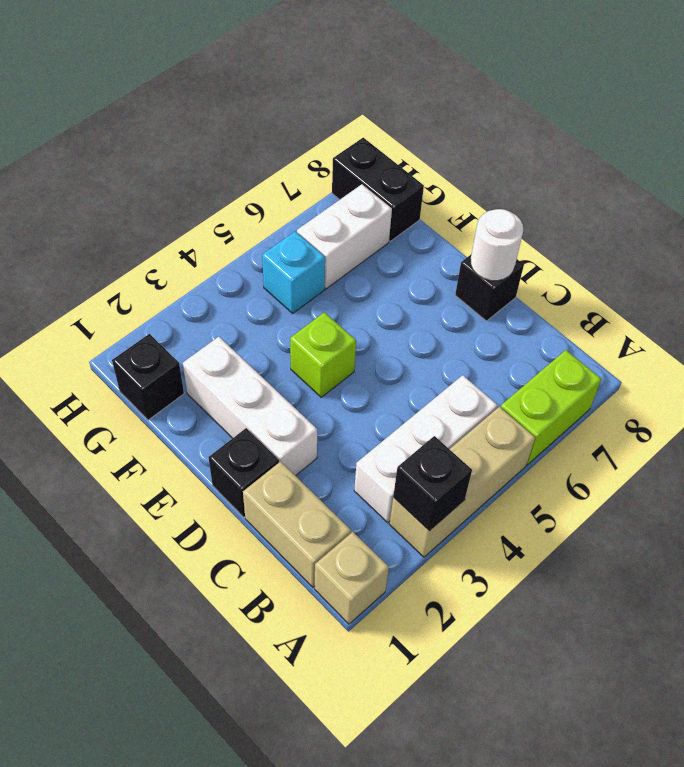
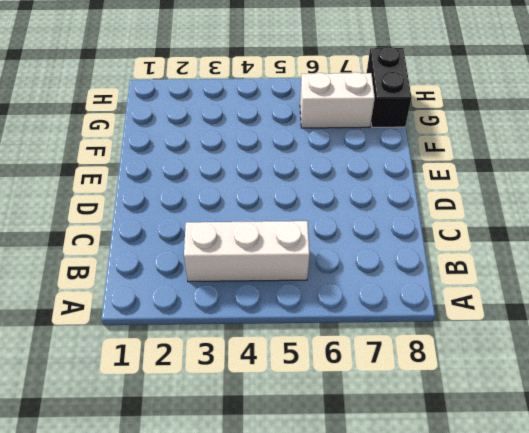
none -> tan brick A1 level 1
none -> tan brick A3:A5 level 1
none -> lime brick A6:A7 level 1

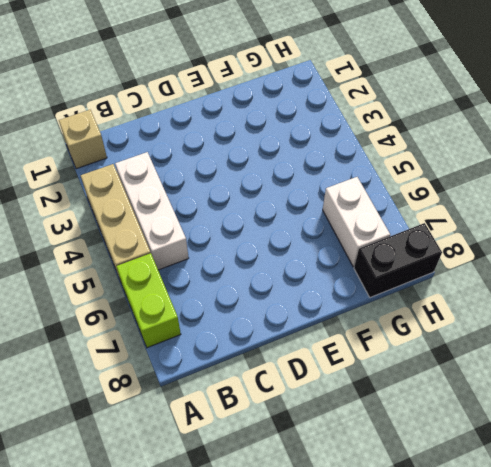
none -> tan brick B1:C1 level 1
none -> black brick D1 level 1
none -> white brick D2:F2 level 1

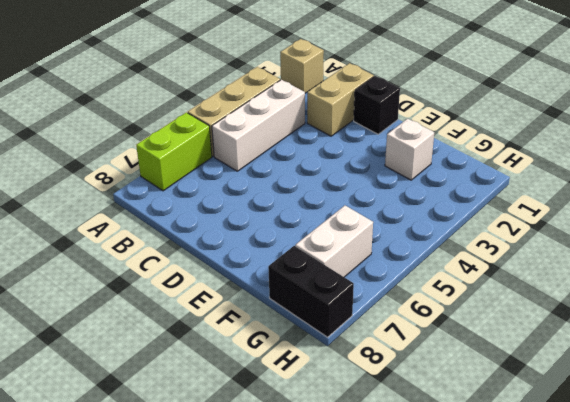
tan brick C1:C2 level 1 -> tan brick B1:C1 level 1
white brick F2 level 1 -> white brick D2:F2 level 1
none -> black brick D8 level 1
none -> lime brick E4 level 1
none -> black brick G1 level 1

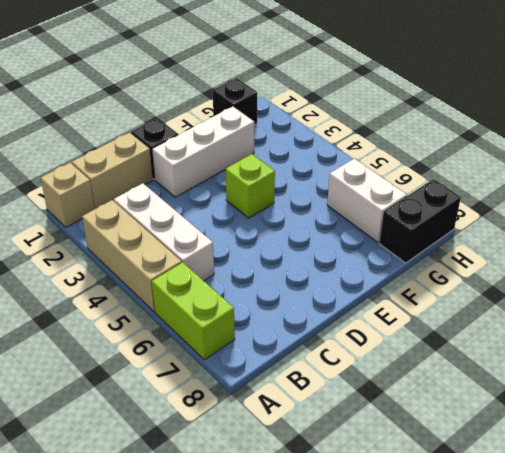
none -> black brick D8 level 1
none -> cyan brick G5 level 1
none -> black brick A3 level 2

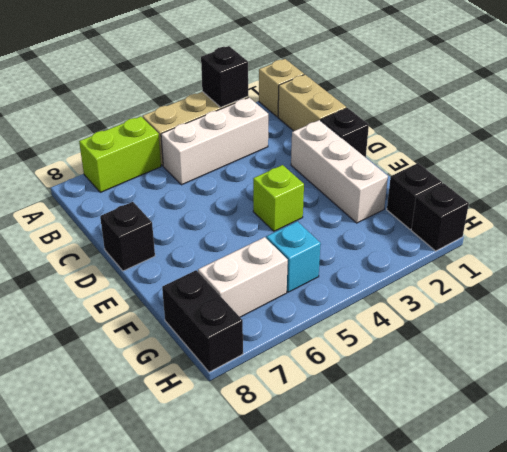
black brick H1 level 1 -> none
none -> white round brick D8 level 2

